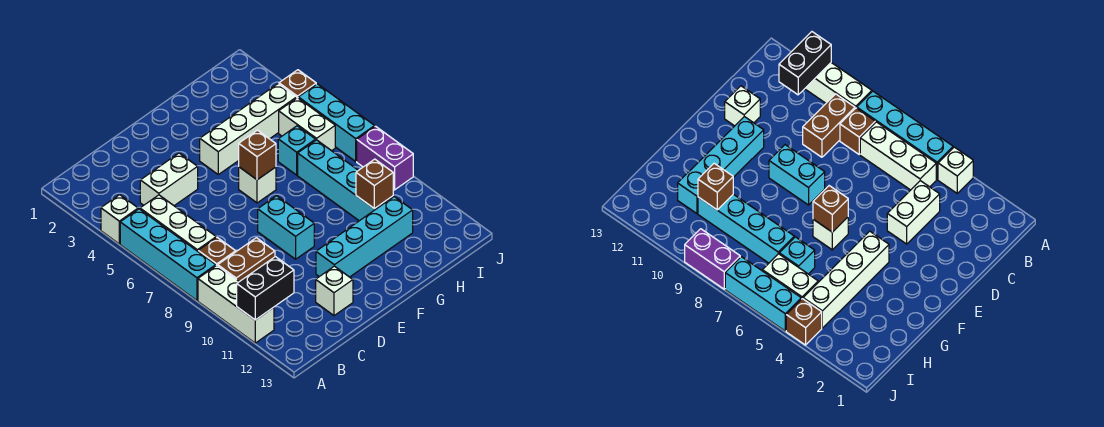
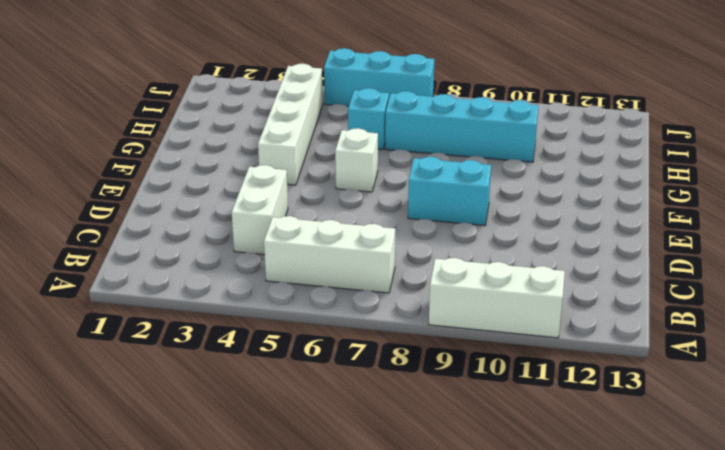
none -> white brick A4 level 1
none -> cyan brick A5:A8 level 1
none -> brown brick B8 level 1

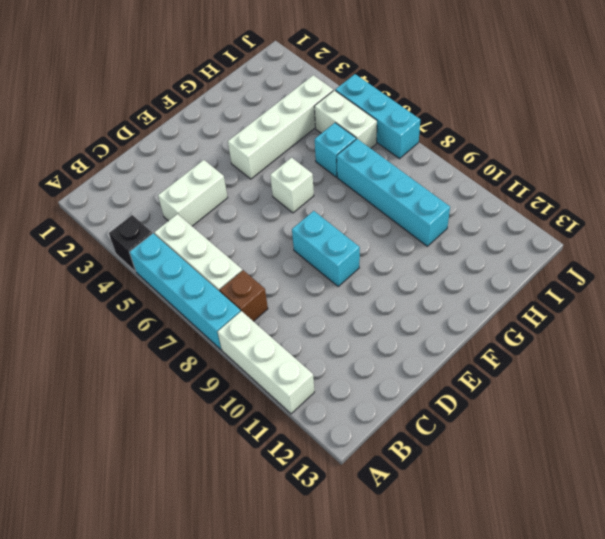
black brick A4 level 1 -> white brick A4 level 1
none -> brown brick B9:C9 level 1
none -> white brick D12 level 1
none -> cyan brick E11:H11 level 1

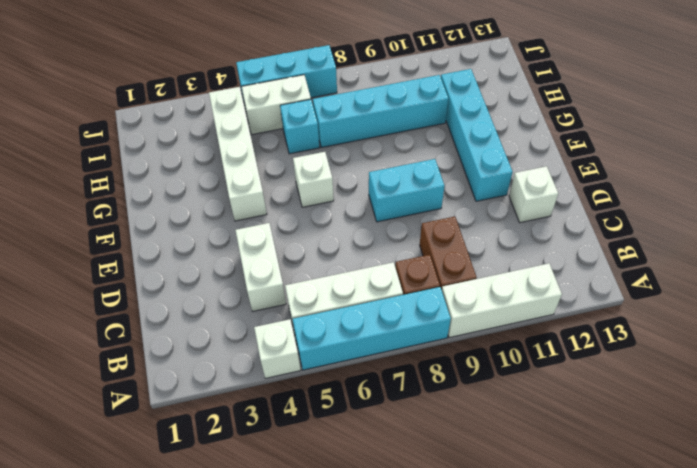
none -> brown brick J4 level 1
none -> purple brick J8:J9 level 1
none -> black brick A11:B11 level 2

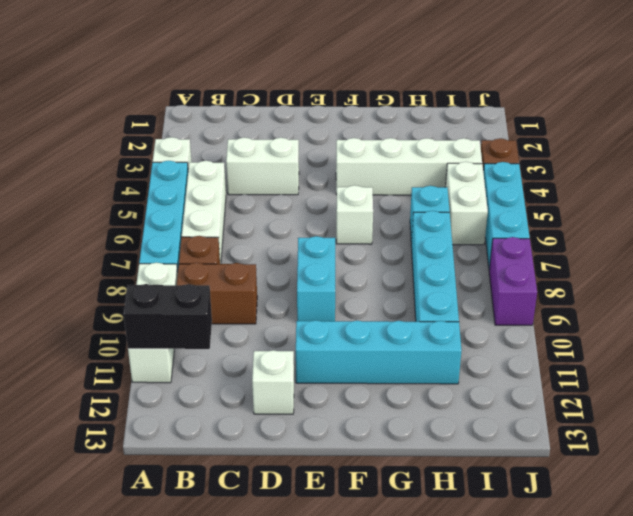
none -> brown brick F6 level 2
none -> brown brick H10 level 2

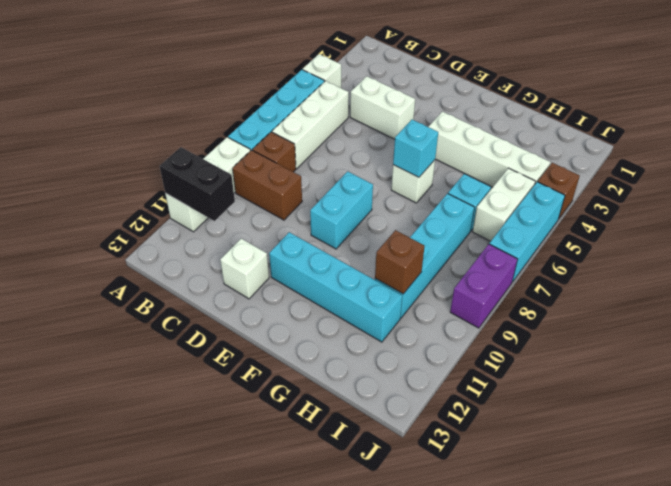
cyan brick F6 level 2 -> brown brick F6 level 2

